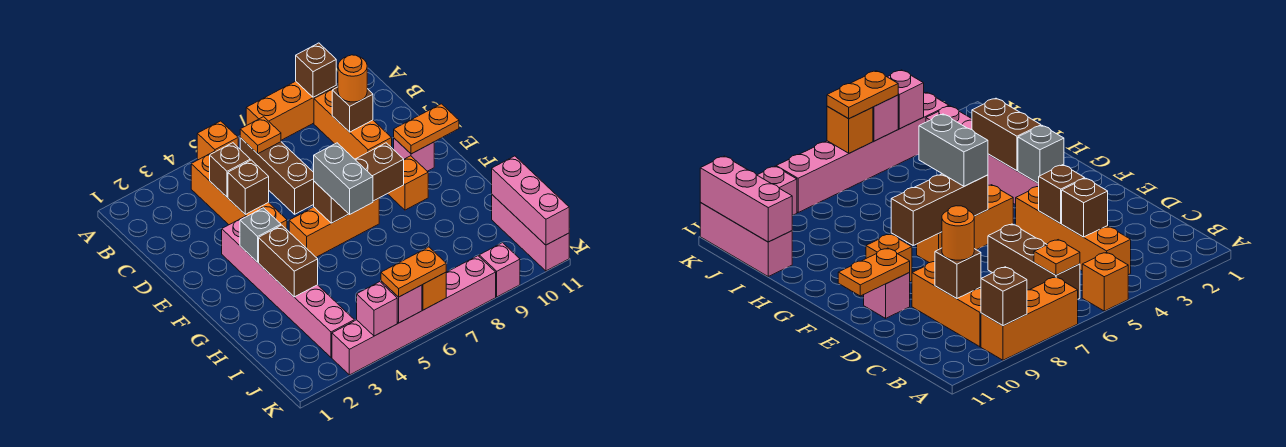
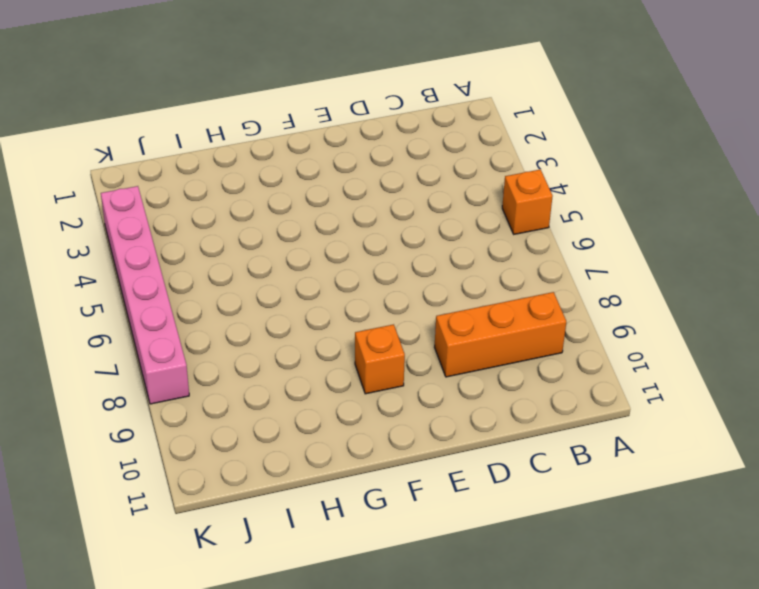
none -> orange brick A7:A9 level 1
none -> orange brick B4:E4 level 1
none -> brown brick B6:D6 level 1

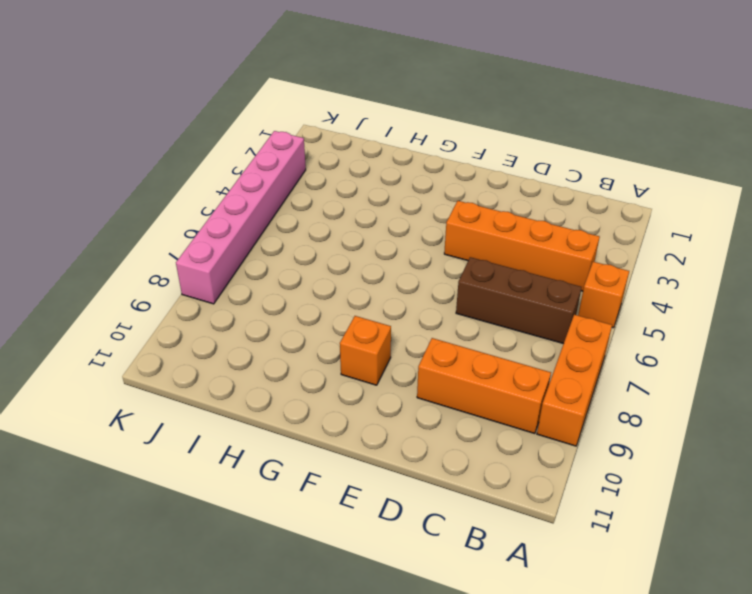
none -> pink brick E3:J3 level 1
none -> pink brick E10 level 1
none -> orange brick F5:F7 level 1

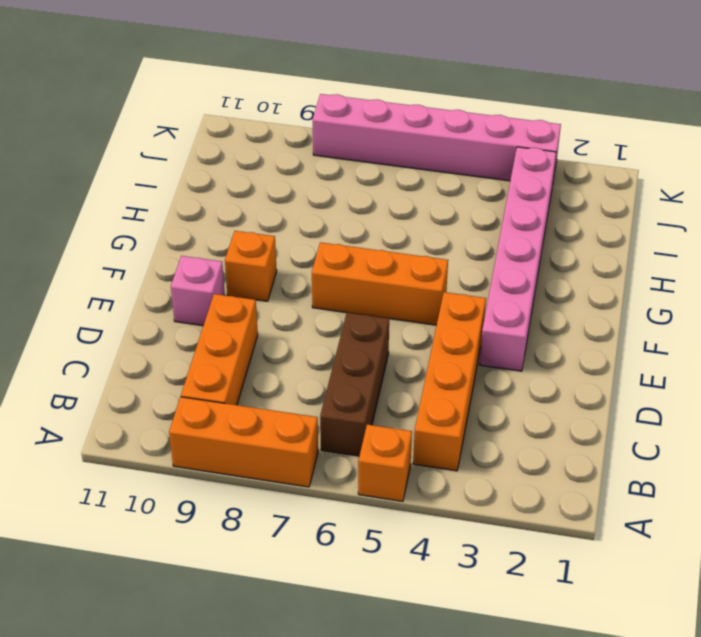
none -> pink brick I11:K11 level 1
none -> pink brick K9 level 1
none -> brown brick A9 level 2

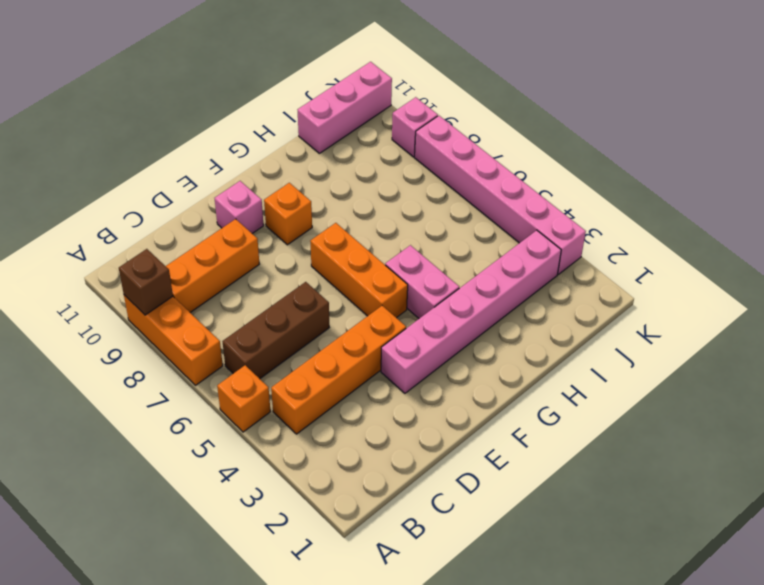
pink brick G4:G5 level 1 -> none
none -> orange plate B6 level 2
none -> brown brick C4 level 2
none -> brown brick C9 level 2

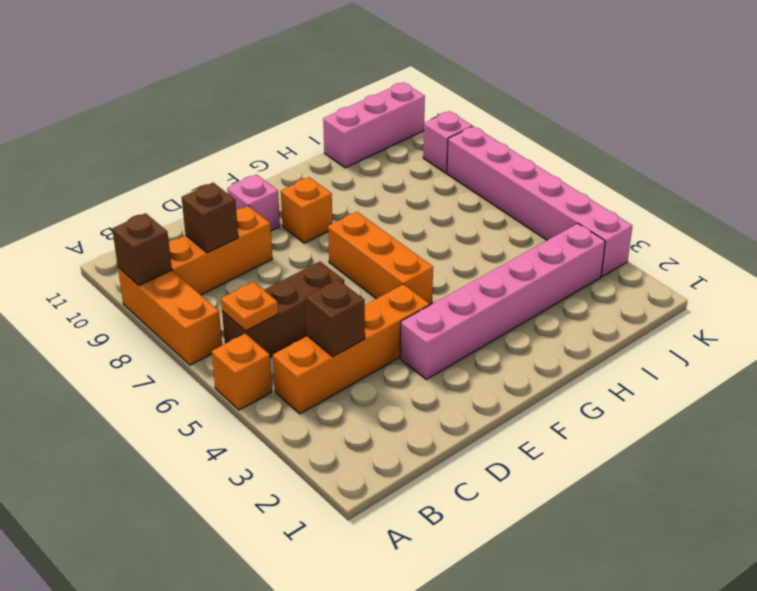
none -> brown brick D4 level 2
none -> orange plate E10:E11 level 2
none -> grey brick F3 level 2

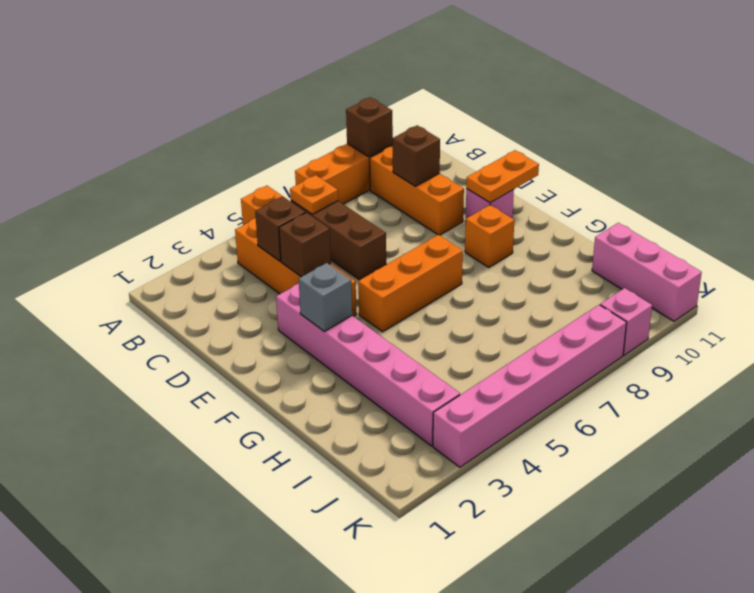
none -> brown brick F6:F8 level 2
none -> brown brick G3:H3 level 2
none -> pink brick I11:K11 level 2

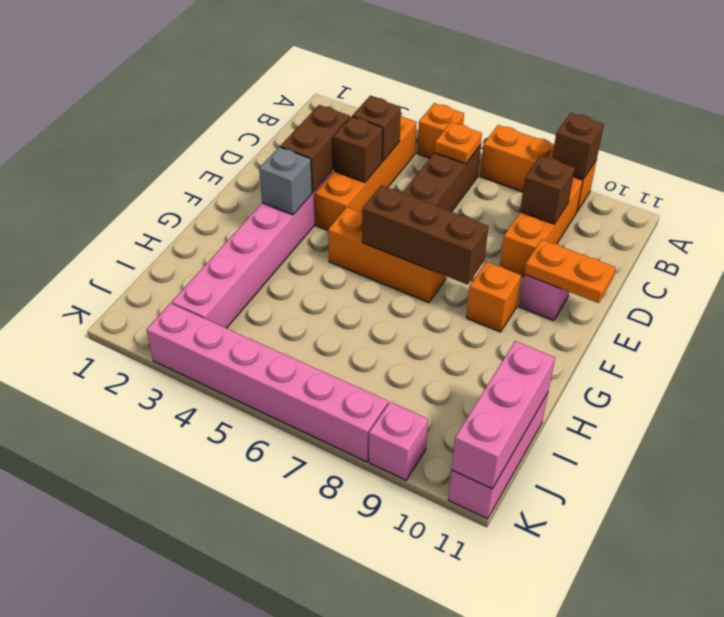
brown brick D3:E3 level 2 -> brown brick G3:H3 level 2
none -> pink brick K4 level 2
none -> pink brick K5 level 2
none -> orange brick K6 level 2

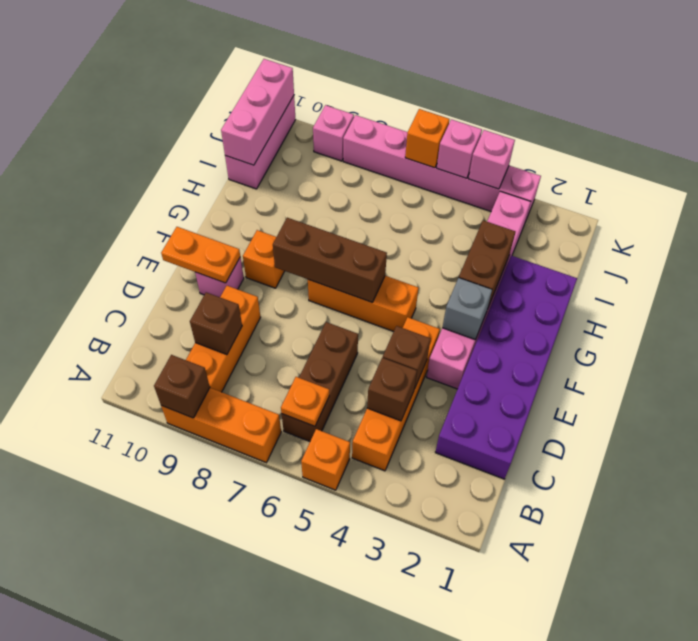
purple brick C1:H2 level 1 -> none
none -> orange round brick C9 level 3
none -> grey brick F6:G6 level 3
none -> orange plate K5:K6 level 3

